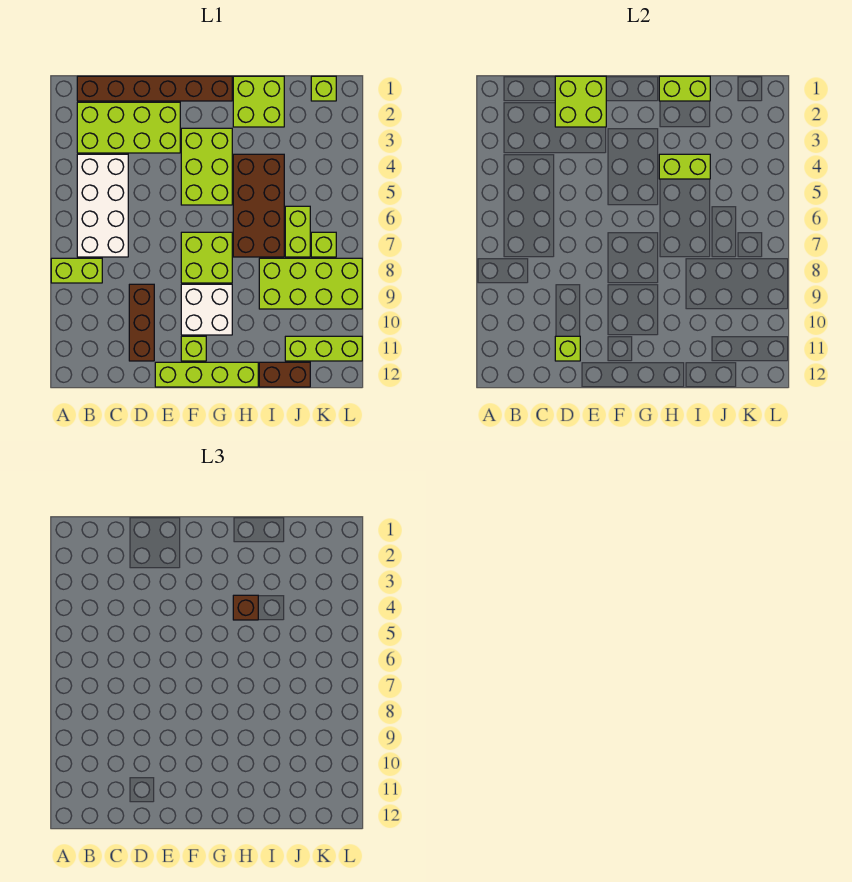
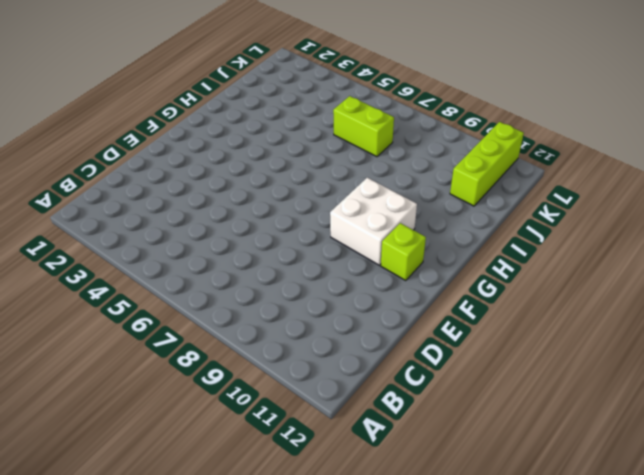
none -> lime brick A8:B8 level 1
none -> brown brick B1:G1 level 1
none -> lime brick B2:E3 level 1

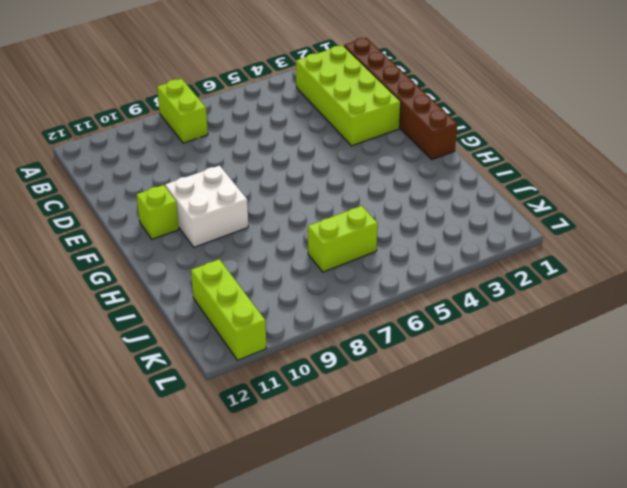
none -> white brick B4:C7 level 1
none -> brown brick D9:D11 level 1
none -> lime brick E12:H12 level 1

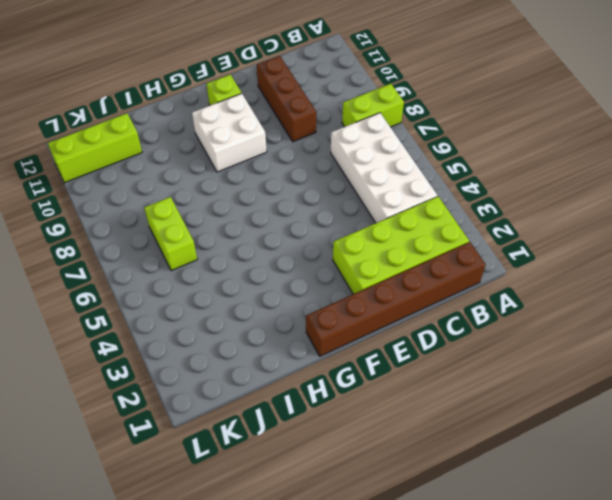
none -> lime brick E12:H12 level 1
none -> lime brick F3:G5 level 1
none -> lime brick F7:G8 level 1

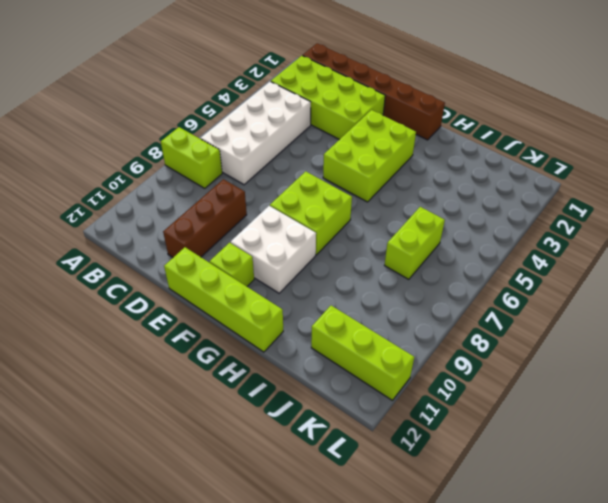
none -> lime brick H1:I2 level 1
none -> brown brick H4:I7 level 1
none -> lime brick I8:L9 level 1

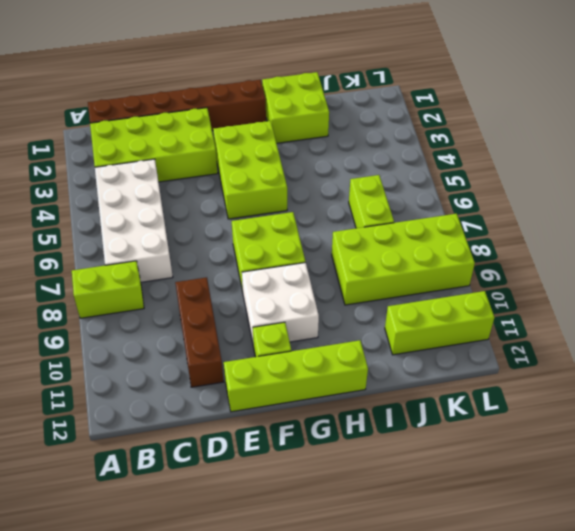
none -> brown brick H4:I7 level 1
none -> brown brick I12:J12 level 1
none -> lime brick K1 level 1

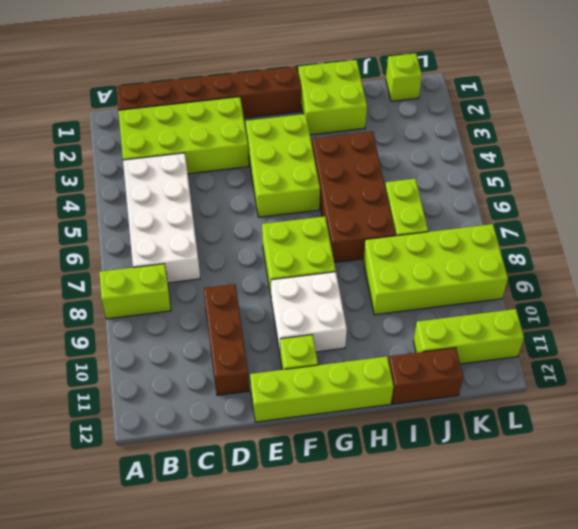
none -> lime brick K7 level 1
none -> lime brick D1:E2 level 2
none -> lime brick D11 level 2

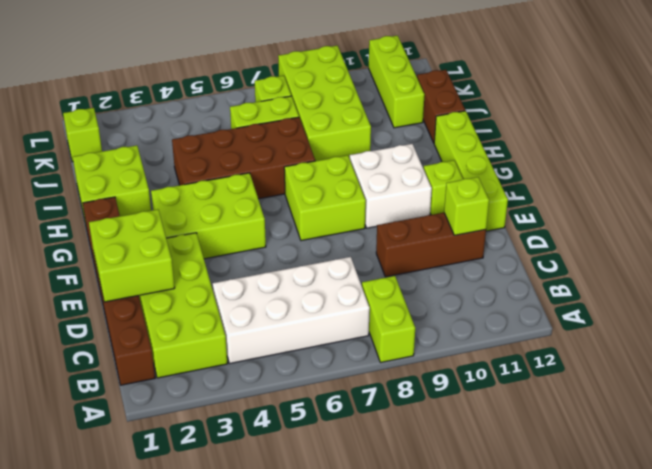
none -> lime brick H1:I1 level 2
none -> lime brick H4:I4 level 2
none -> brown brick H4 level 3

